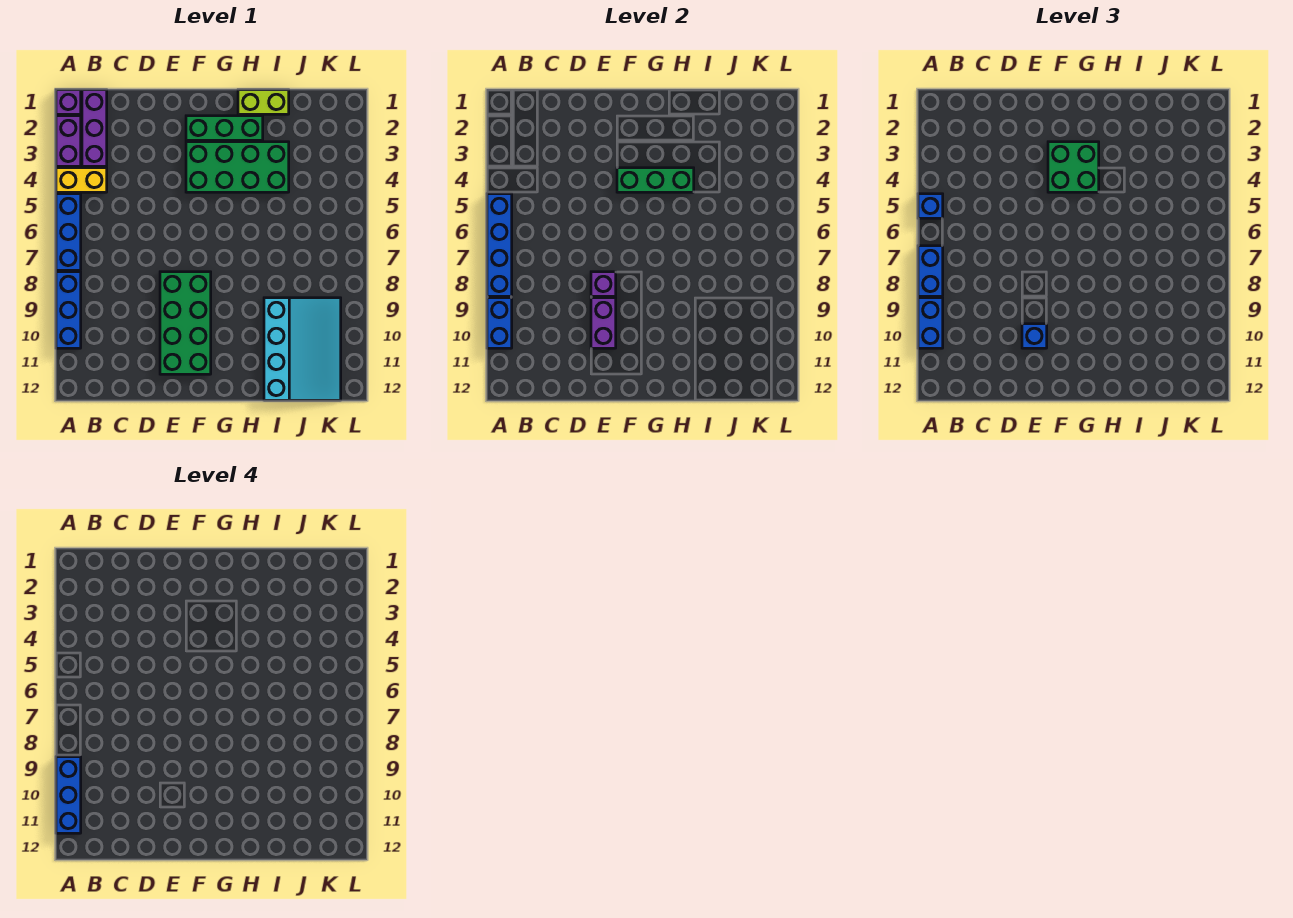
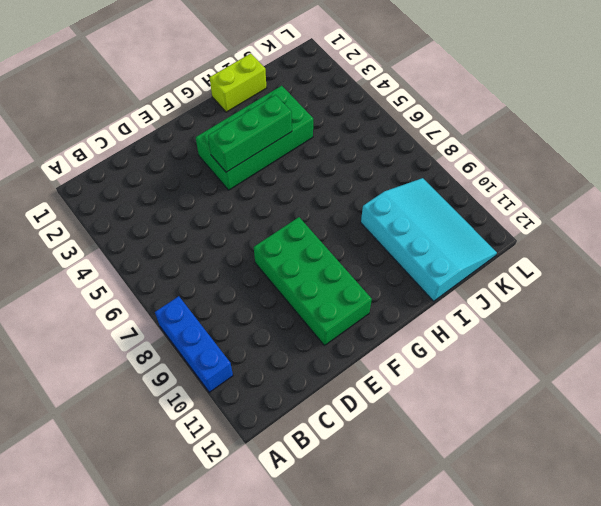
none -> purple brick A1 level 1
none -> purple brick A2:A3 level 1
none -> yellow brick A4:B4 level 1

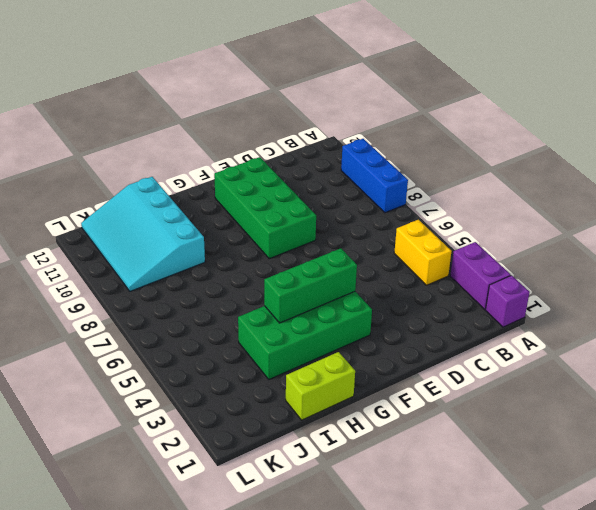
yellow brick B4:B5 level 1 -> yellow brick A4:B4 level 1
none -> blue brick A5:A7 level 1
none -> purple brick B1:B3 level 1
none -> green brick F2:H2 level 1

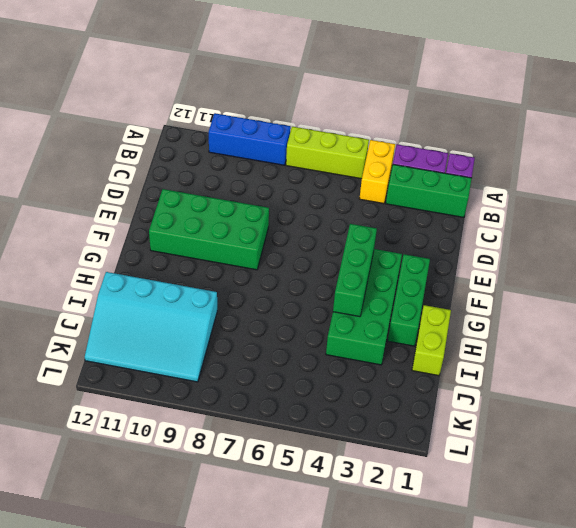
lime brick A5:A7 level 1 -> blue brick A5:A7 level 1
green brick B1:B3 level 1 -> purple brick B1:B3 level 1
none -> blue brick A5:A8 level 2
none -> blue brick A9:A10 level 2
none -> purple brick E8 level 2

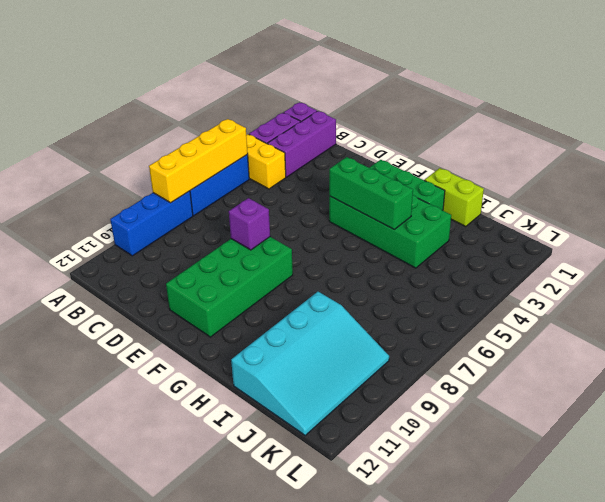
yellow brick A5:A8 level 2 -> blue brick A5:A8 level 2
none -> blue brick A9:A10 level 2
none -> purple brick E9:E10 level 2
none -> blue brick A5 level 3

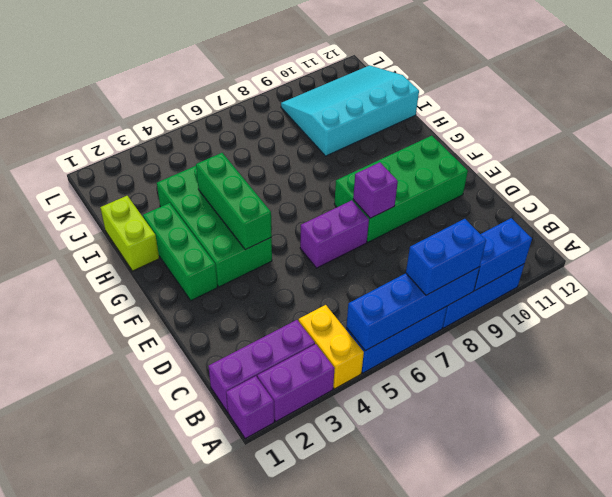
purple brick E6:E7 level 1 -> purple brick E9:E10 level 2
none -> blue brick A5 level 3
none -> blue brick A9:A10 level 3
none -> blue brick E10 level 3

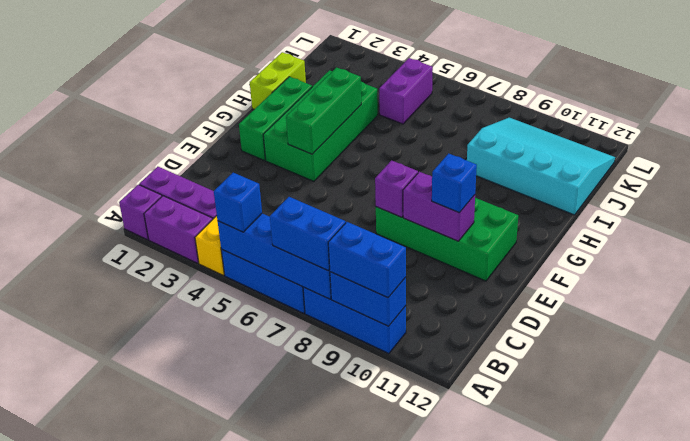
purple brick J5:K5 level 1 -> none
none -> green brick F3:G4 level 3
none -> blue brick A9:A11 level 4

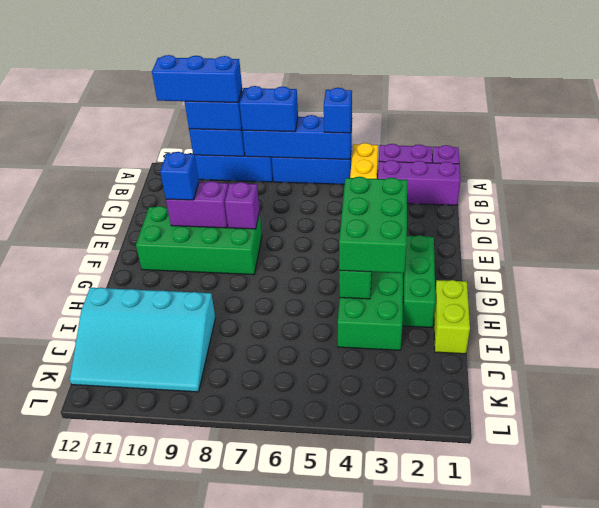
green brick F3:H4 level 3 -> green brick F3:G4 level 3

